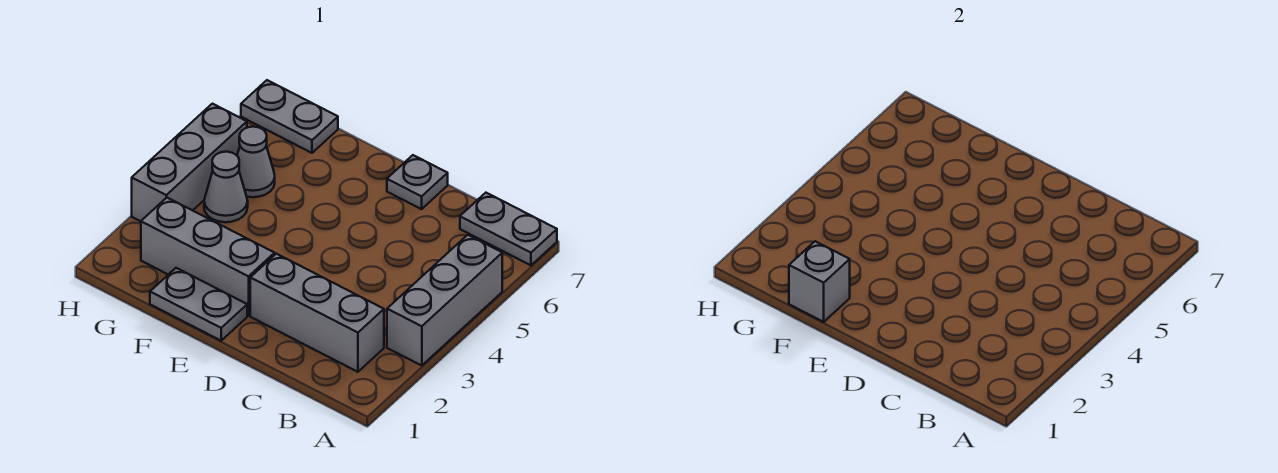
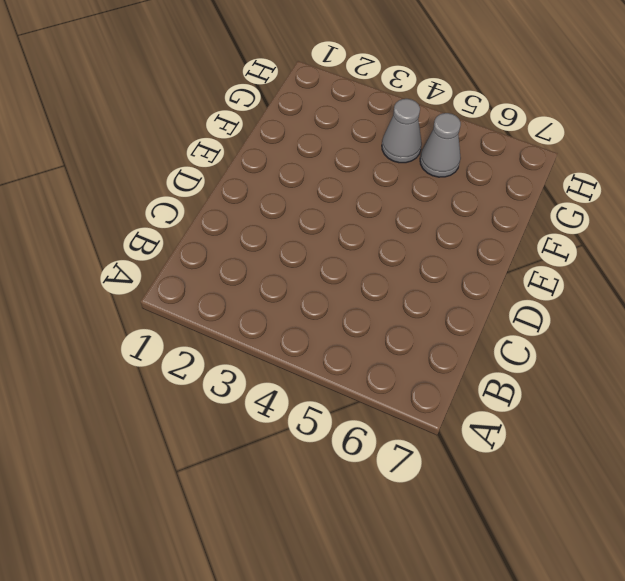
none -> grey brick A3:A5 level 1
none -> grey plate A7:B7 level 1

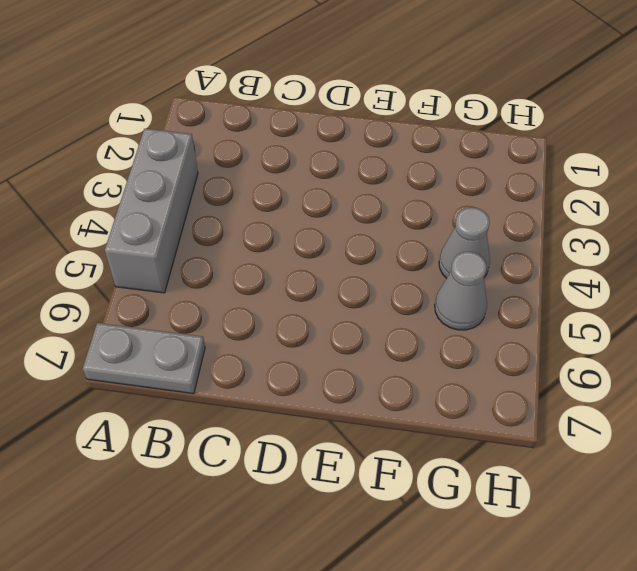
none -> grey brick B2:D2 level 1
none -> grey plate D7 level 1

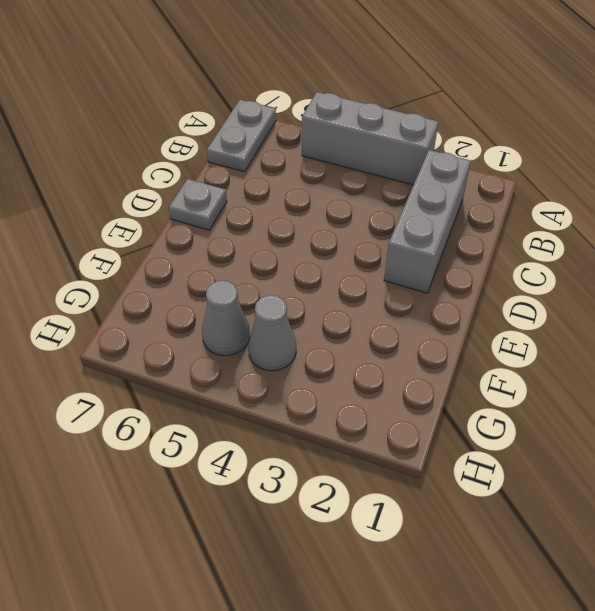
none -> grey plate E1:F1 level 1
none -> grey brick E2:G2 level 1

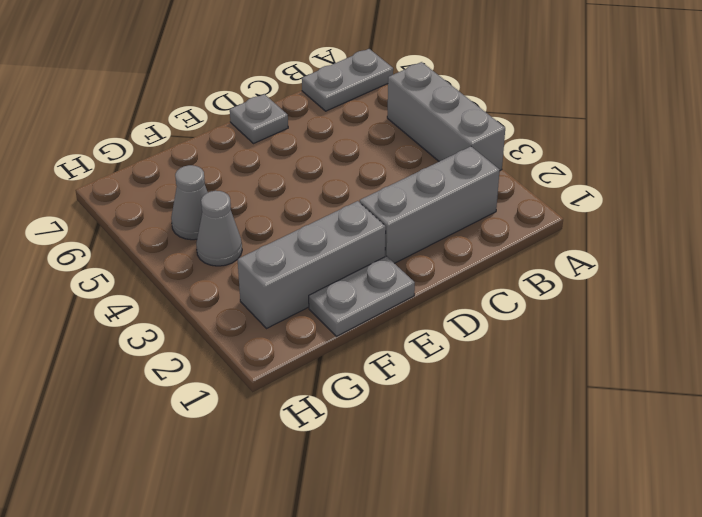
none -> grey plate G7:H7 level 1
none -> grey brick H3:H5 level 1

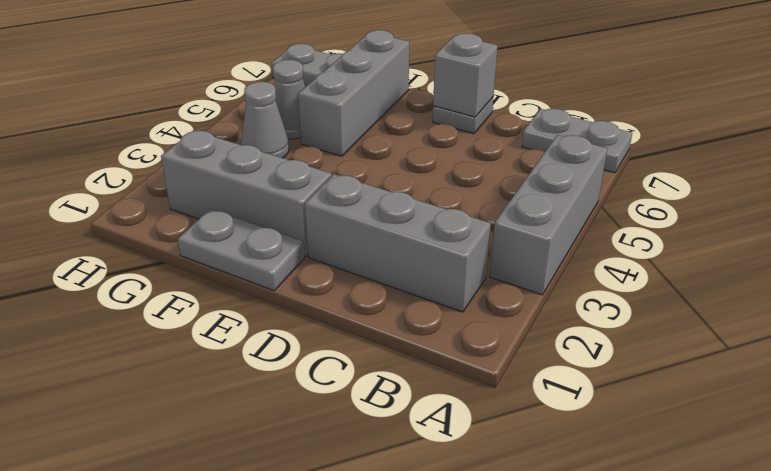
grey brick D7 level 2 -> grey brick F1 level 2
grey brick F5:F7 level 1 -> grey brick H3:H5 level 1

